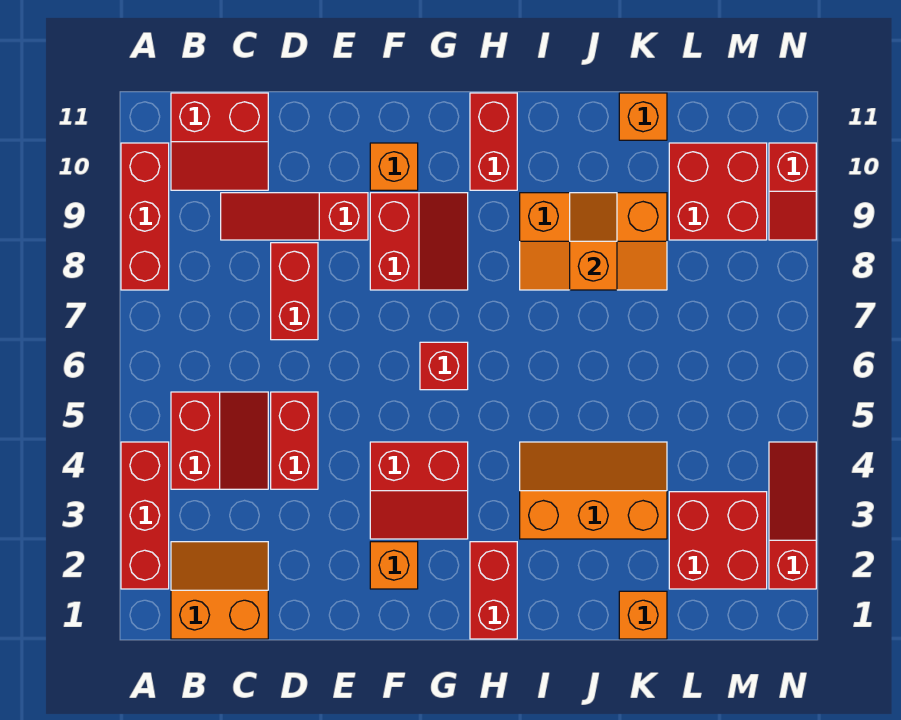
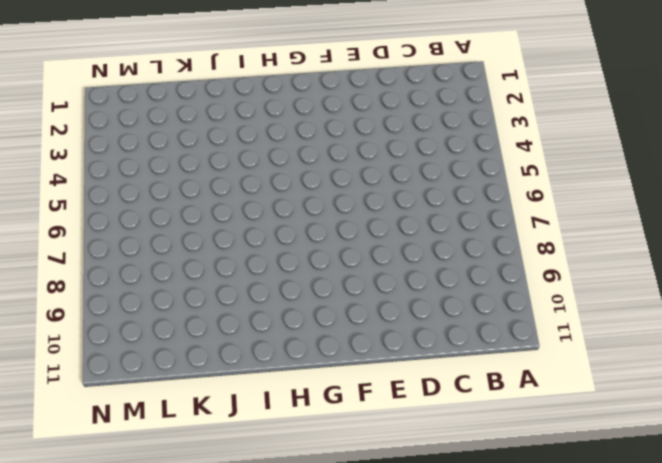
none -> red brick A2:A4 level 1
none -> red brick A8:A10 level 1
none -> orange slope B1:C2 level 1 top 1

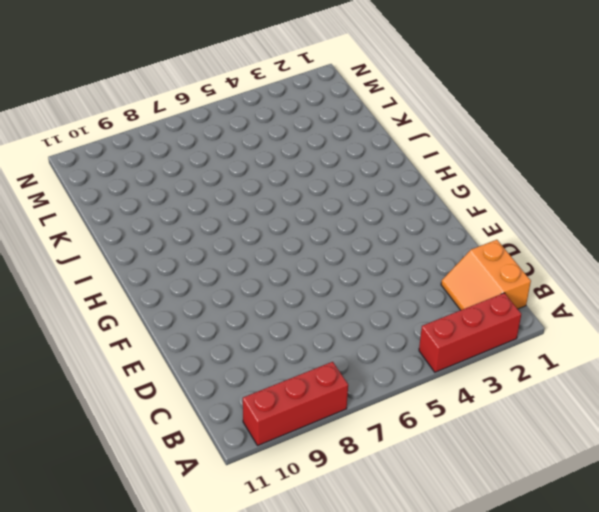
none -> red slope B4:C5 level 1 top B
none -> red slope B10:C11 level 1 top 11
none -> red slope C9:E9 level 1 top E

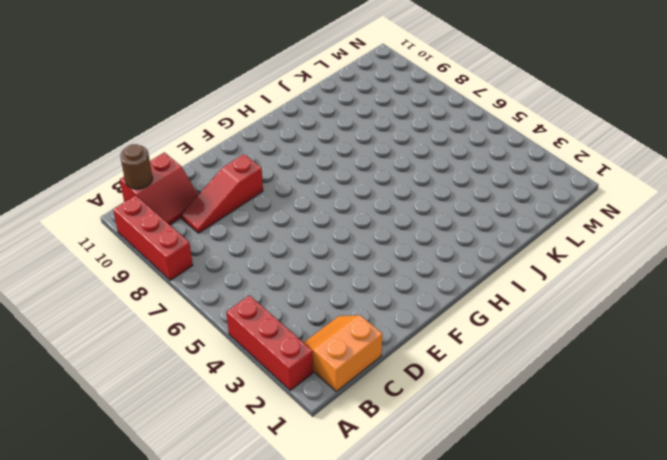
brown round brick B11 level 2 -> none
none -> red slope B4:C5 level 1 top B
none -> red brick D4:D5 level 1
none -> red brick D7:D8 level 1

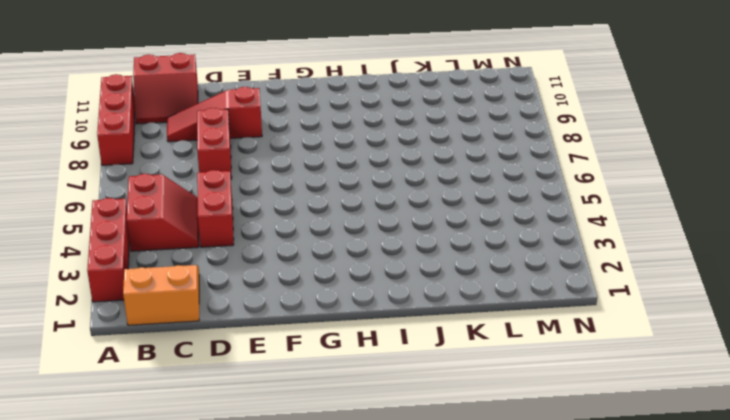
none -> orange brick F2 level 1
none -> red slope F3:G4 level 1 top 4
none -> red slope F8:G9 level 1 top F

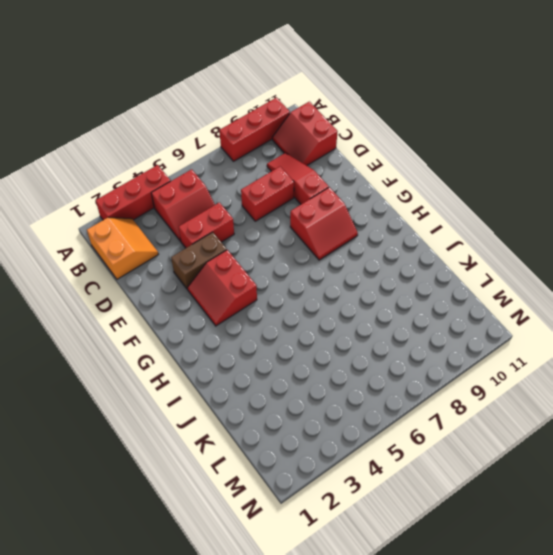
brown brick E3:E4 level 1 -> none
none -> orange brick F2 level 1
none -> orange brick F10 level 1
none -> red brick G6 level 1

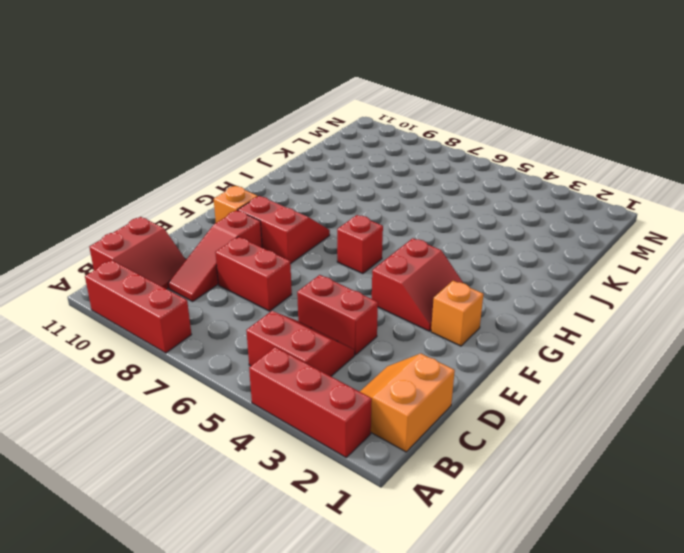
none -> red brick H1:H2 level 1
none -> red brick H10:H11 level 1
none -> orange slope I3:K4 level 1 top 3

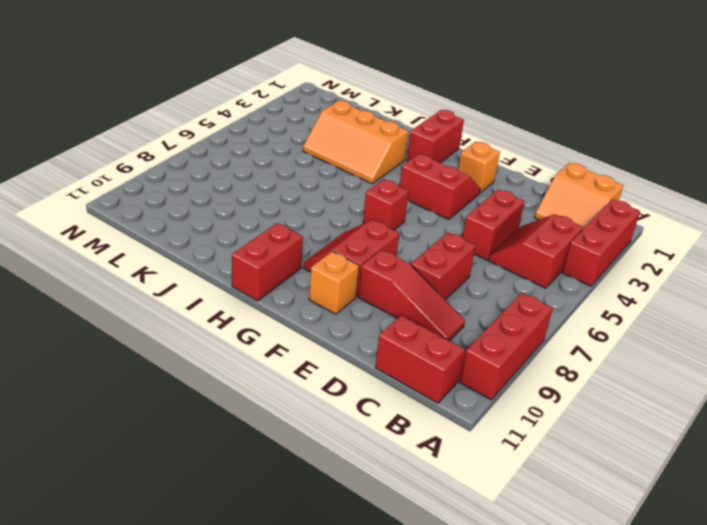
none -> orange slope I8:K9 level 1 top 9
none -> orange brick K1 level 1
none -> orange brick K11 level 1

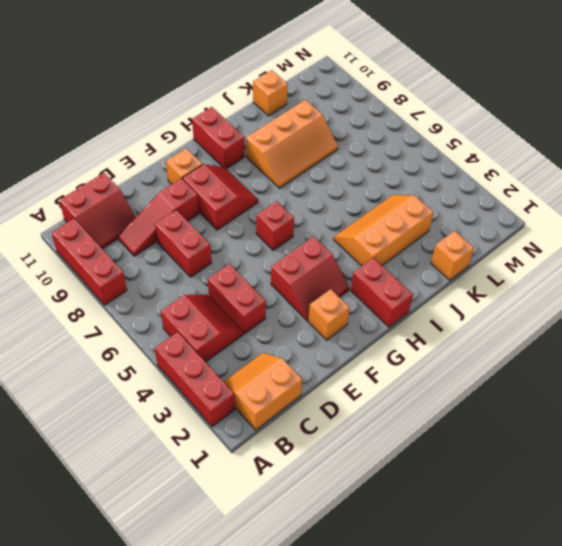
none -> red brick L2:M3 level 1
none -> red brick L9:M10 level 1
none -> red slope N2:N4 level 1 top 2

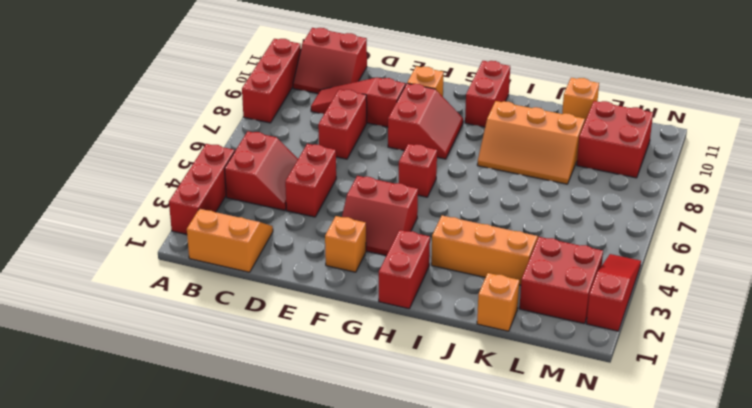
none -> red slope N9:N10 level 1 top 10
none -> orange slope J8:J9 level 2 top 8

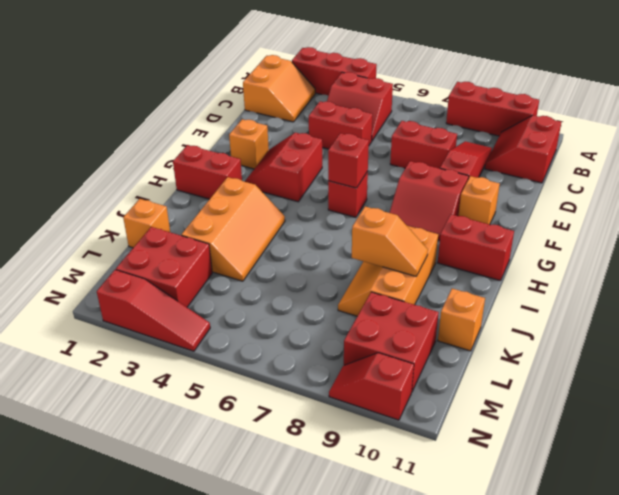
red brick G6 level 2 -> none

